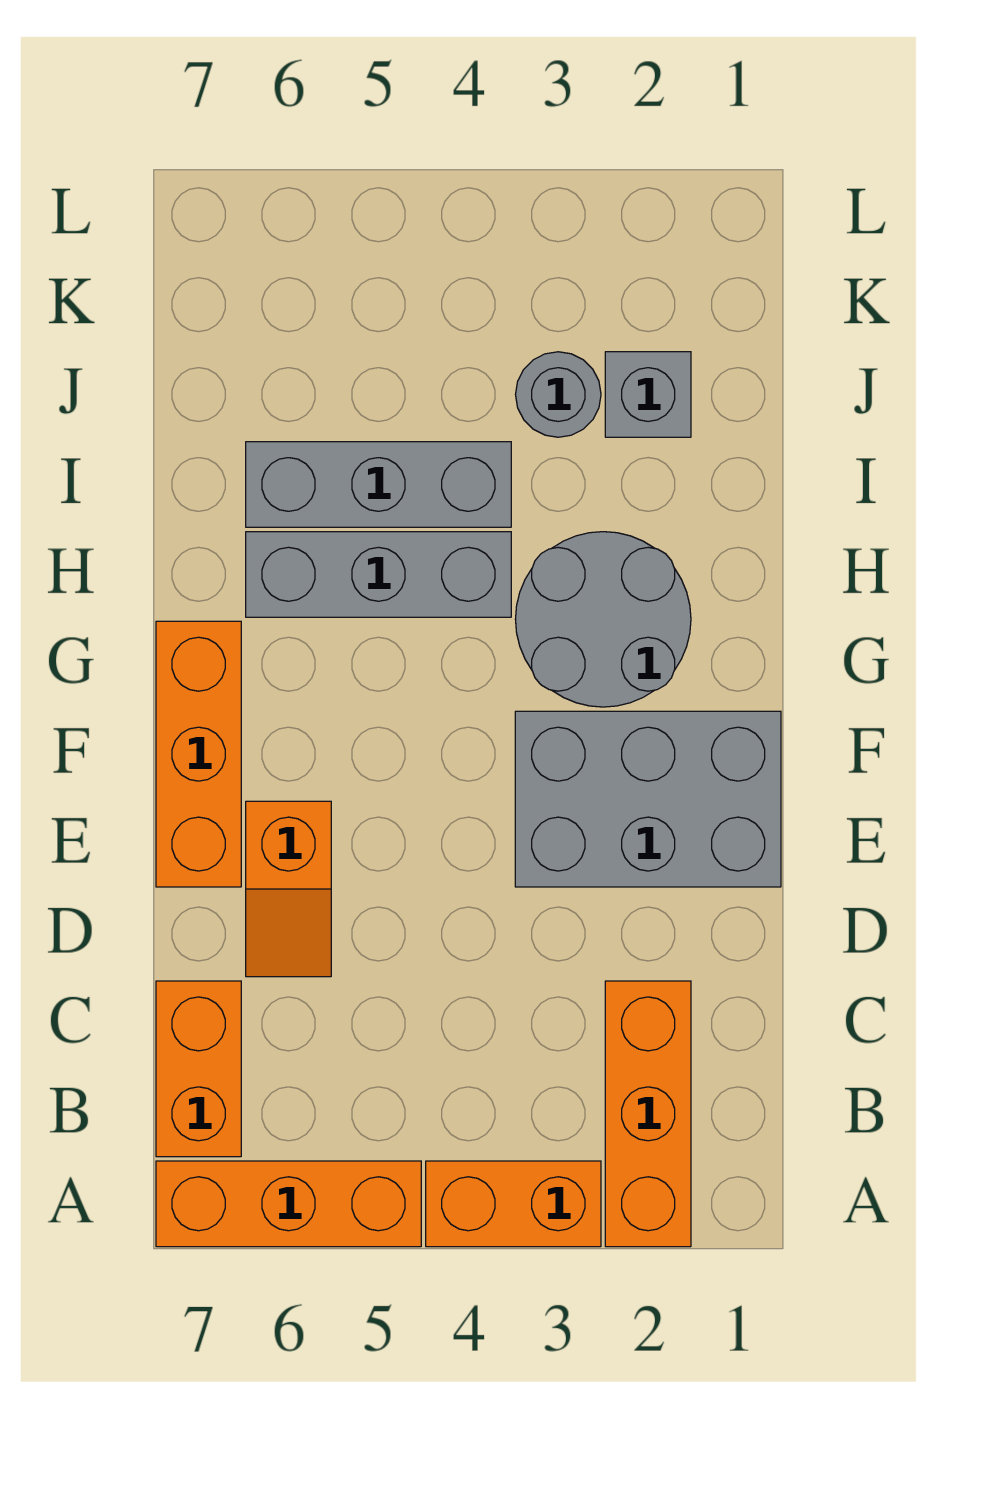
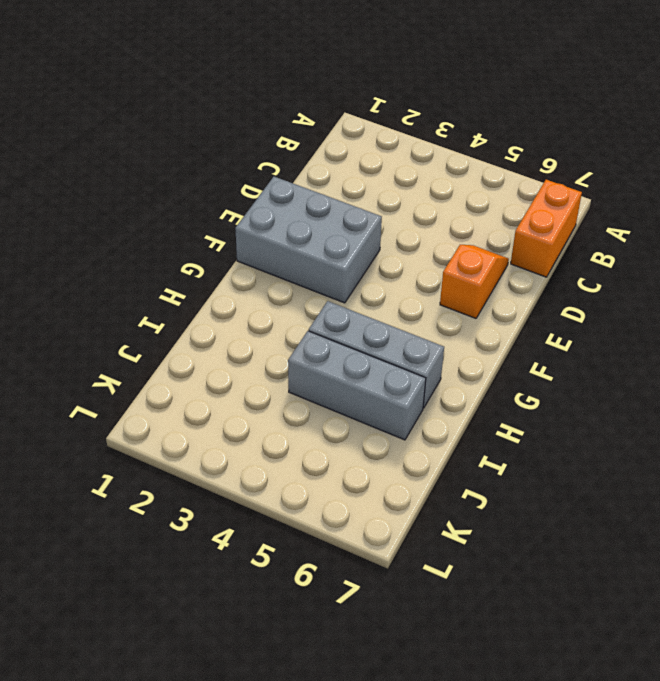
none -> orange brick A2:C2 level 1
none -> orange brick A3:A4 level 1
none -> orange brick A5:A7 level 1

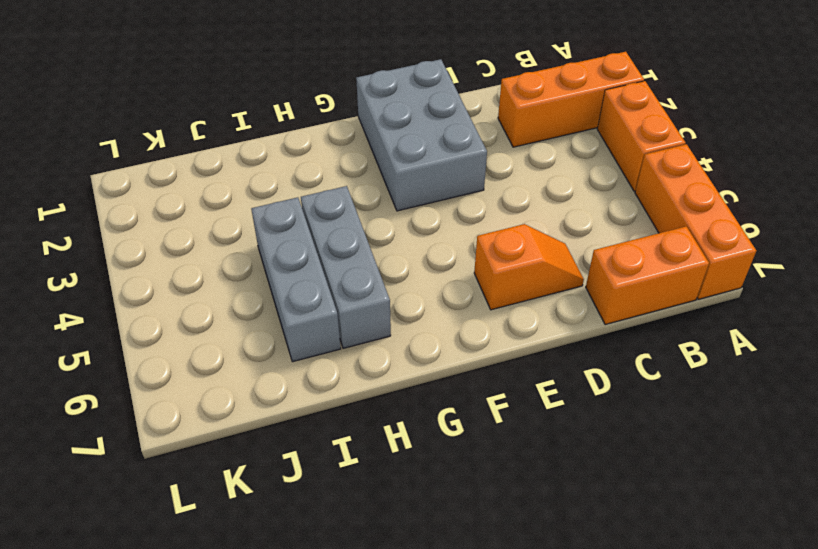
none -> orange brick E7:G7 level 1
none -> grey round brick G2:H3 level 1
none -> grey brick J2 level 1

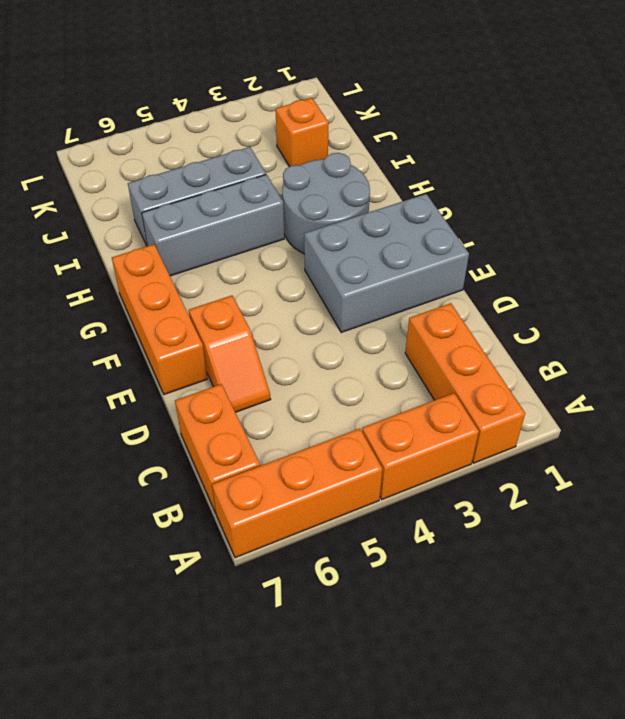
orange brick J2 level 1 -> grey brick J2 level 1
none -> grey round brick J3 level 1

